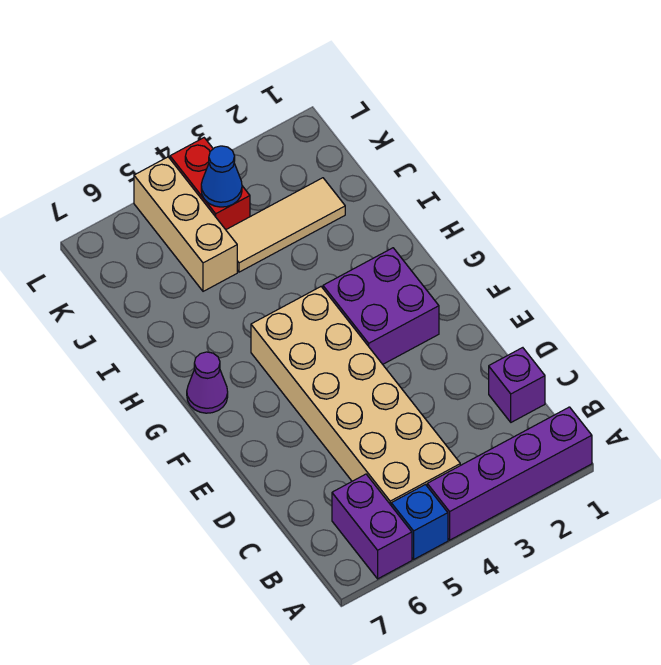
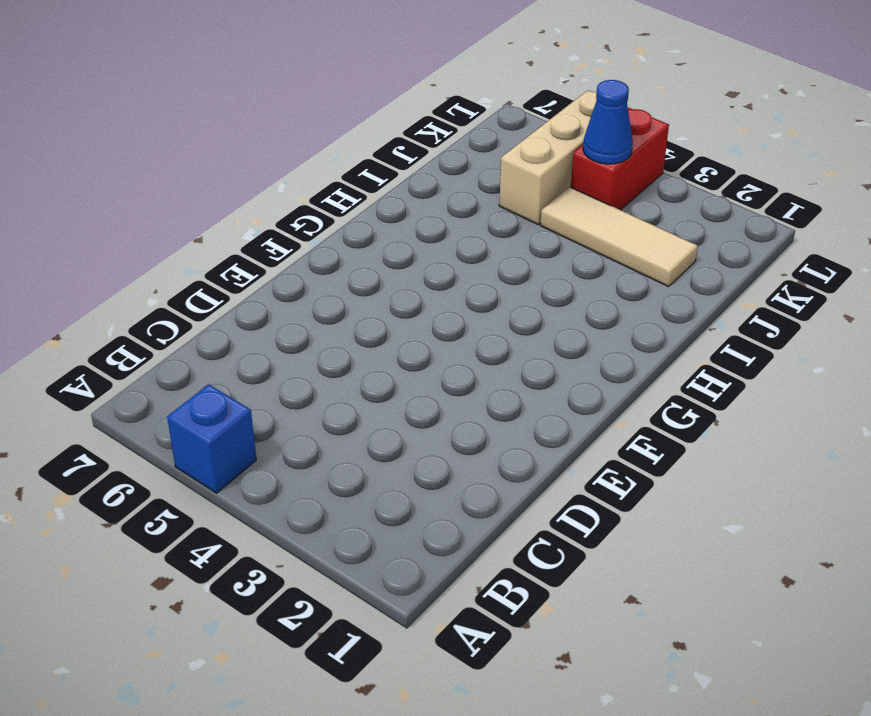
none -> purple brick A1:A4 level 1
none -> purple brick A6:B6 level 1

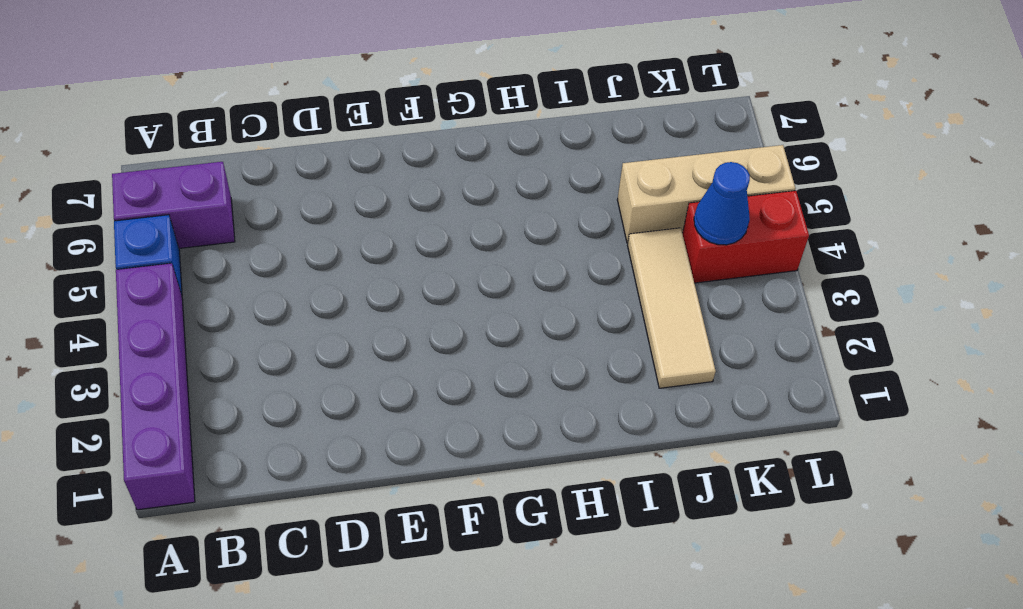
none -> tan brick B4:G5 level 1
none -> purple brick C1 level 1

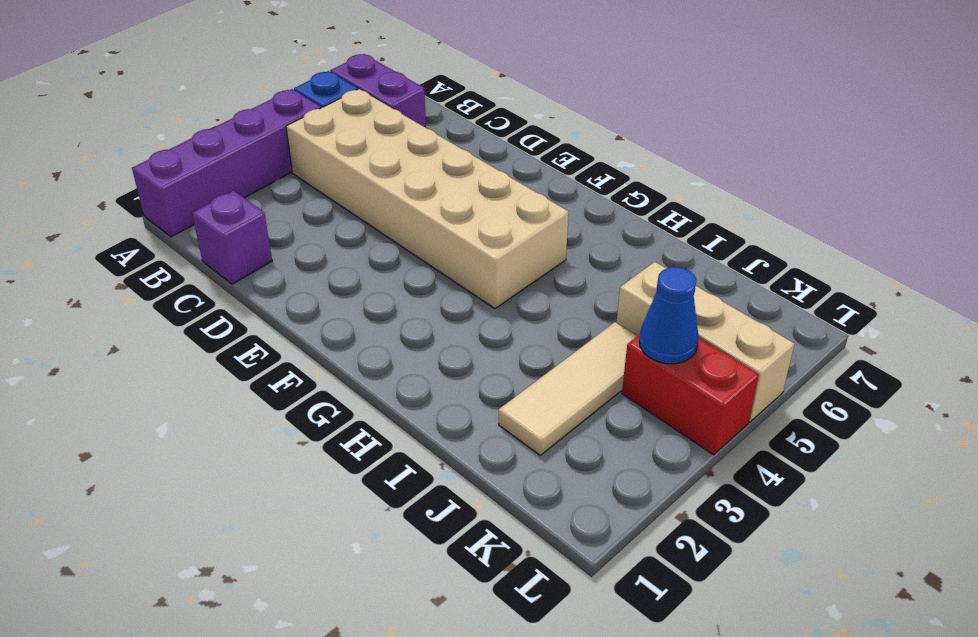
none -> purple brick F2:G3 level 1
none -> purple cone G7 level 1

